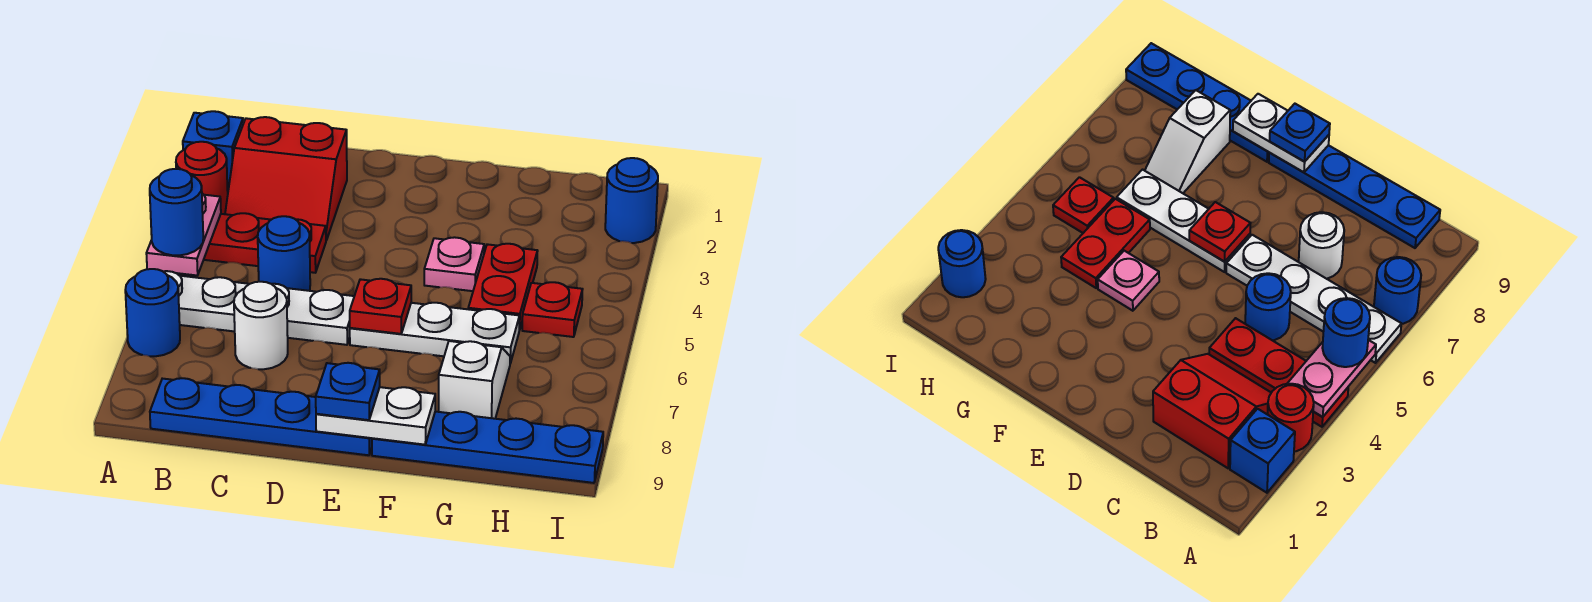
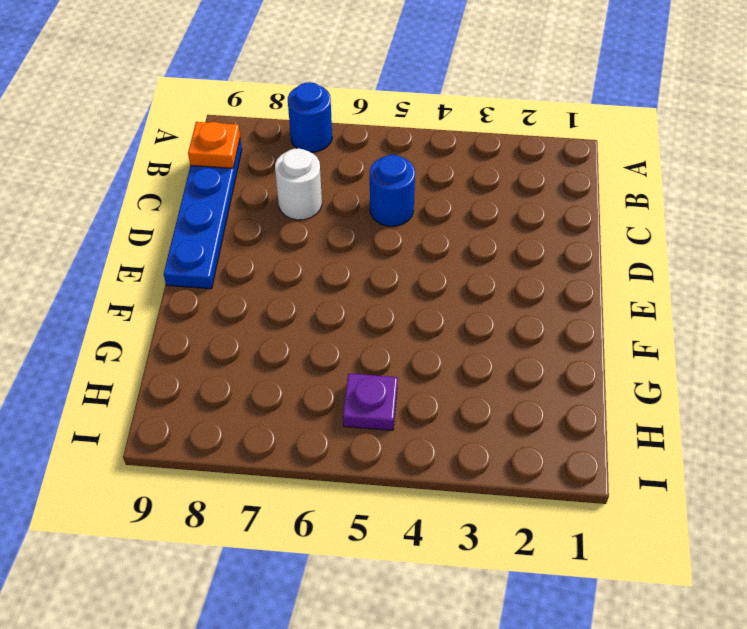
orange plate B9 level 2 -> none
purple plate H5 level 1 -> red plate H5 level 1
none -> blue brick A2 level 1
none -> red round brick A3 level 1
none -> red plate A4:C4 level 1

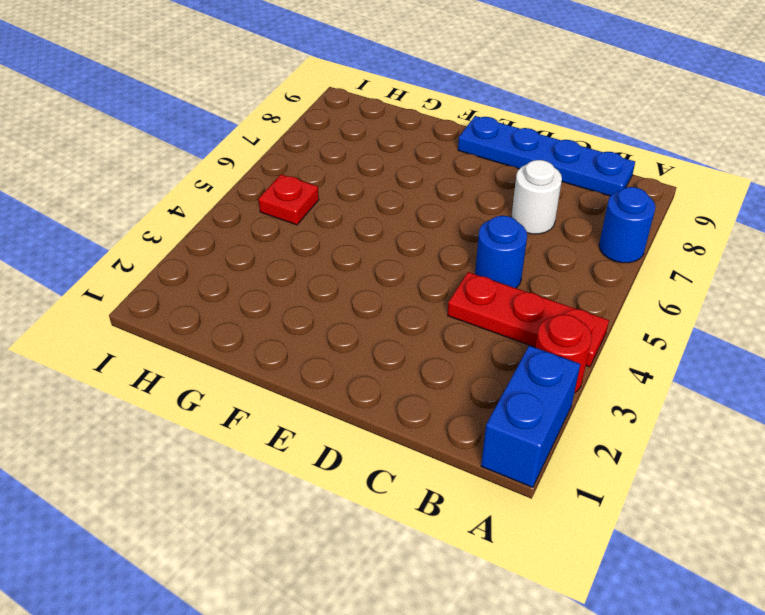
blue brick A1:A2 level 1 -> blue brick A2 level 1
none -> white plate A6:D6 level 1
none -> red slope B2:C3 level 1 top 2
none -> white plate E6:G6 level 1

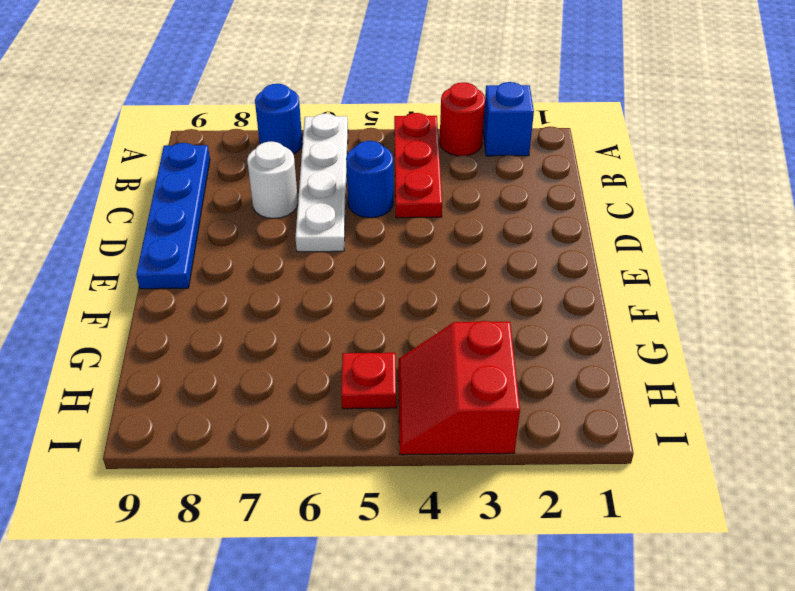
red slope H3:I4 level 1 top 3 -> red slope B2:C3 level 1 top 2
none -> white plate E6:G6 level 1
none -> pink plate F4 level 1
none -> blue plate F9:I9 level 1

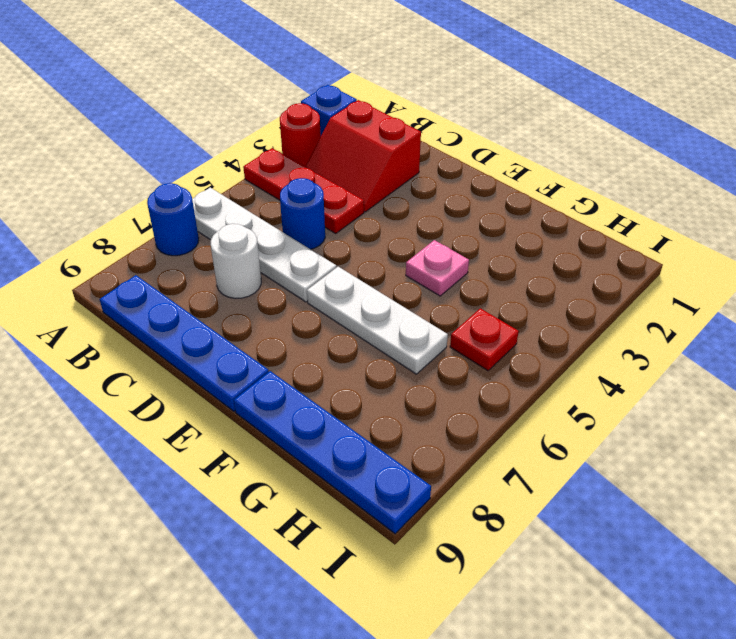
none -> red plate G4:G5 level 1
none -> white slope G7:G8 level 1 top 8
none -> blue round brick I2 level 1

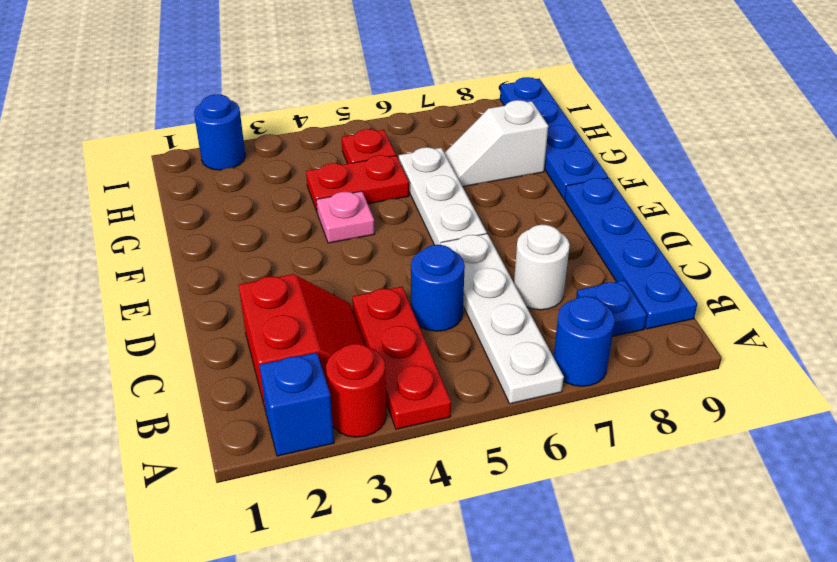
blue plate B8 level 1 -> blue plate E9 level 3
none -> pink plate A4:A5 level 2
none -> red plate E6 level 2
none -> white plate E9:F9 level 2

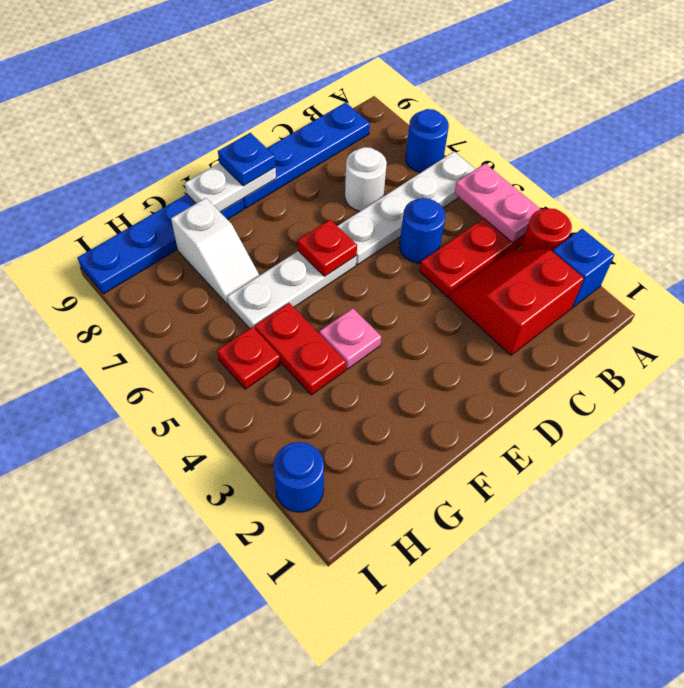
none -> blue round brick A5 level 3

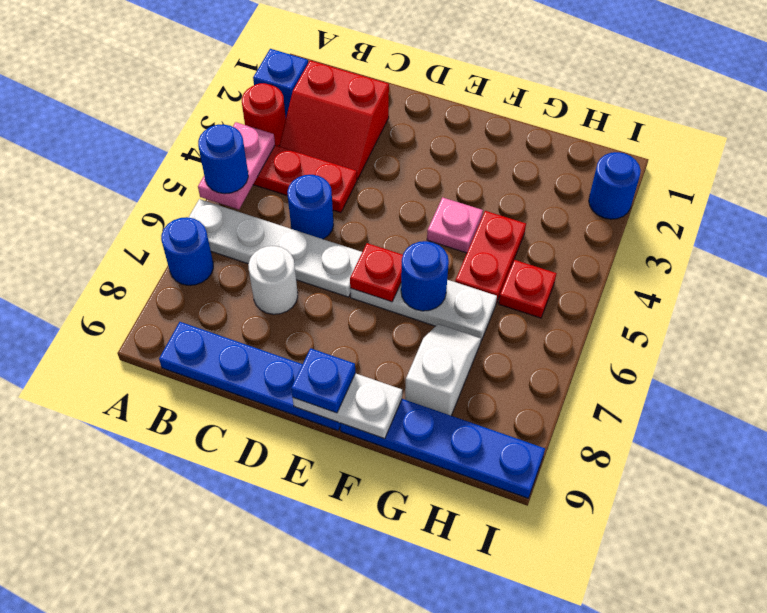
blue round brick F6 level 2 -> none

